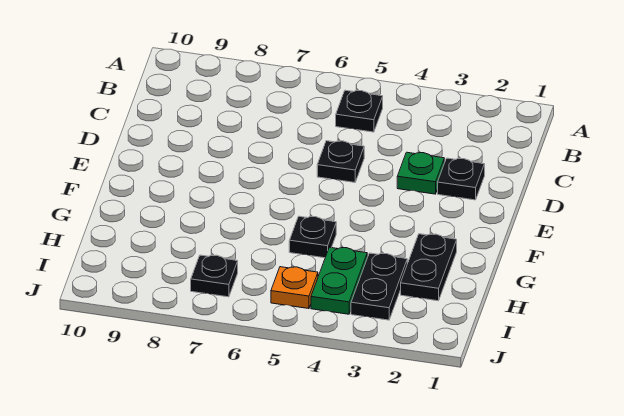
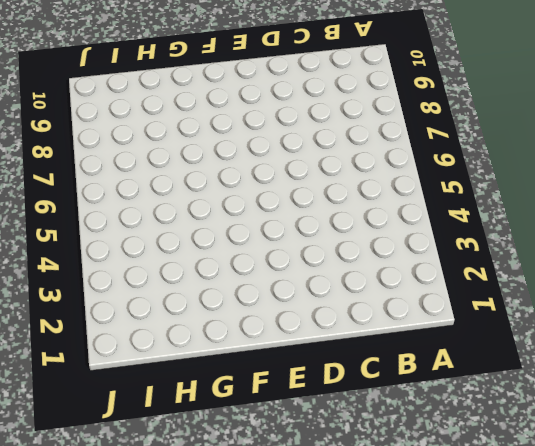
none -> black plate B5 level 1
none -> black plate D2 level 1

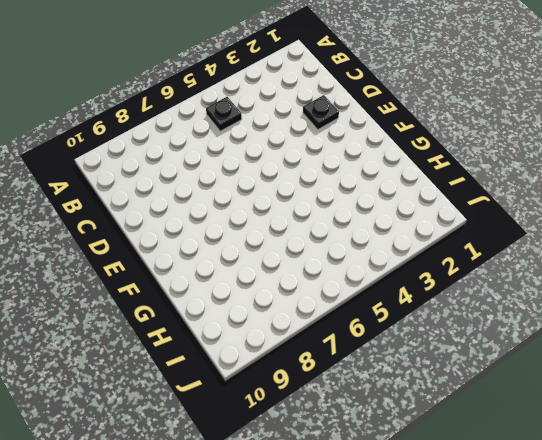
none -> green plate D3 level 1
none -> black plate D5 level 1

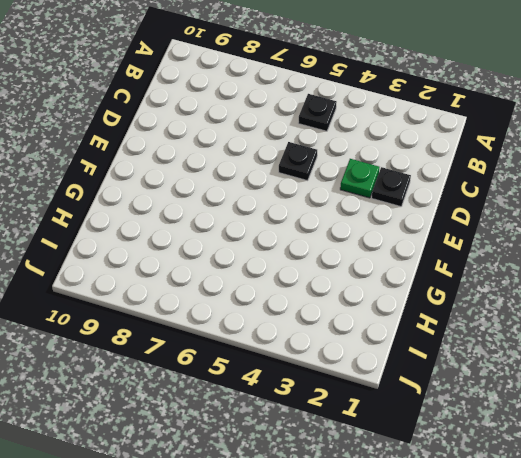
none -> black plate G2:H2 level 1
none -> black plate G5 level 1

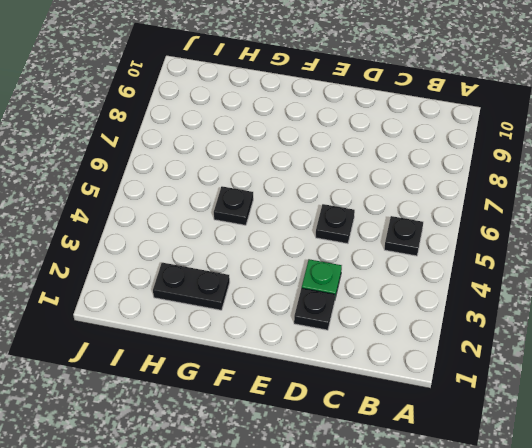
none -> black plate H3:I3 level 1
none -> green plate H4:I4 level 1

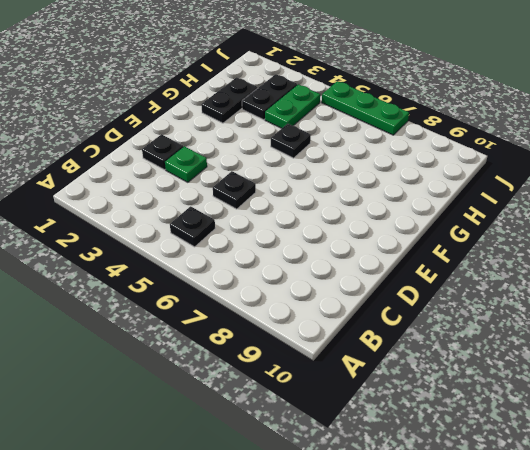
green plate J5:J7 level 1 -> none
none -> orange plate I5 level 1
none -> black plate I7 level 1

